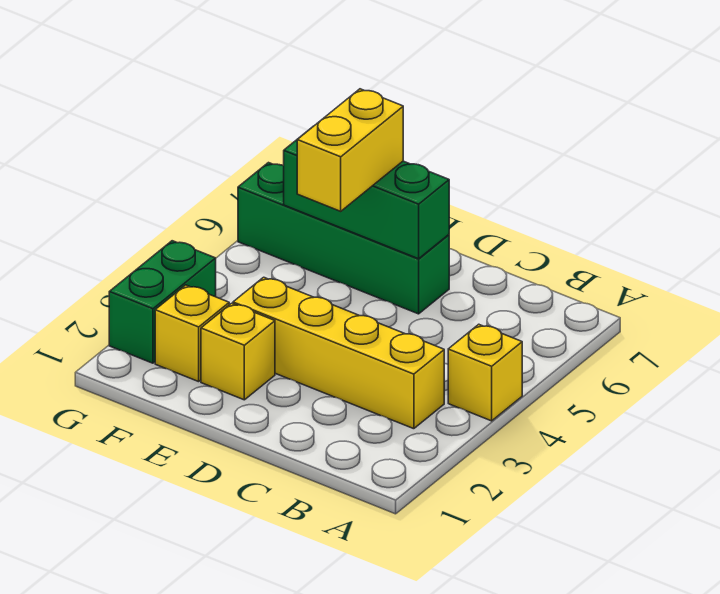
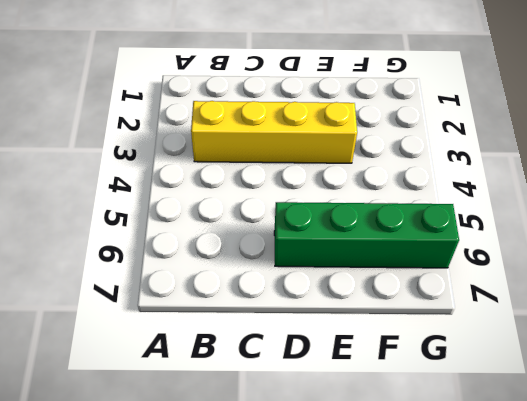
none -> yellow brick A4 level 1
none -> yellow brick E2 level 1

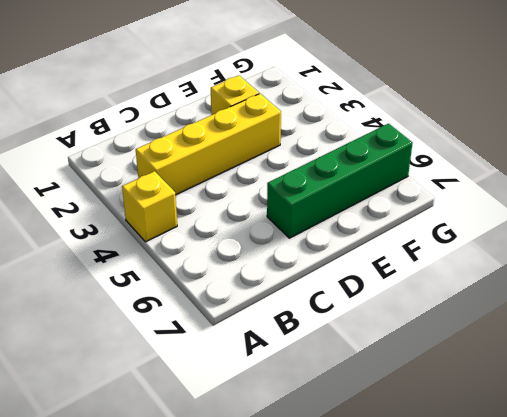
none -> yellow brick F2 level 1
none -> green brick G2:G3 level 1

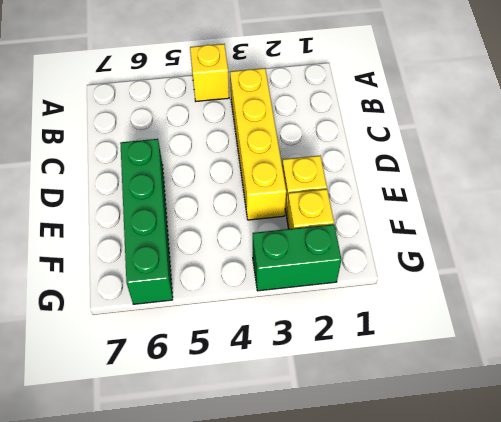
none -> green brick D6:F6 level 2
none -> yellow brick E5:E6 level 3

